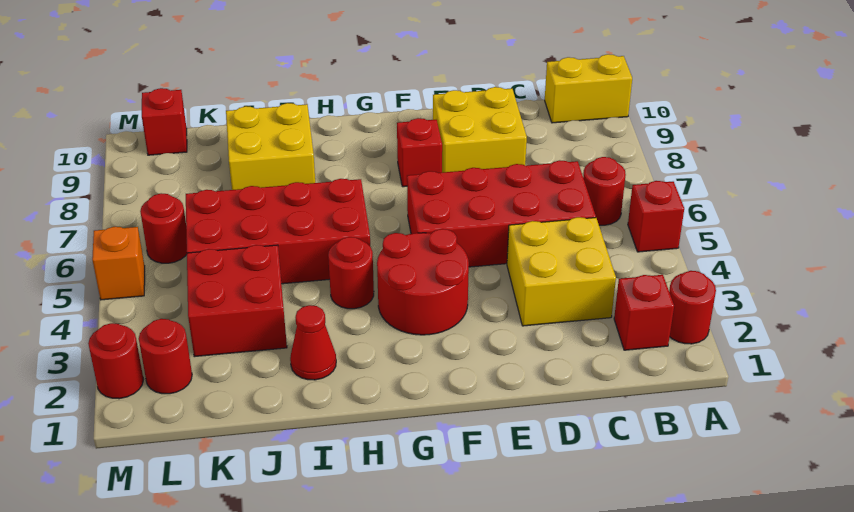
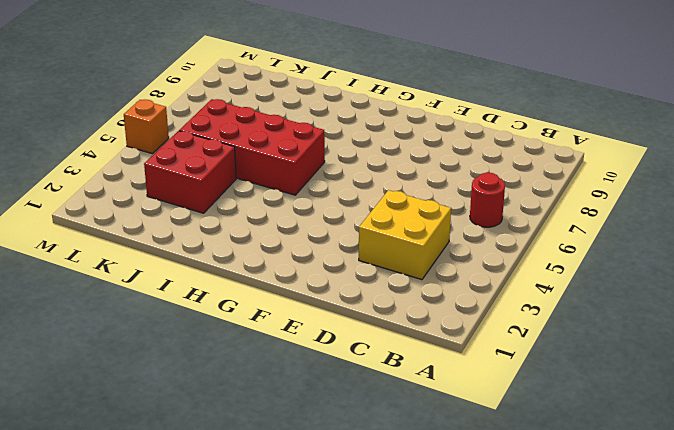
none -> red round brick A2 level 1
none -> red brick A5 level 1
none -> yellow brick A10:B10 level 1

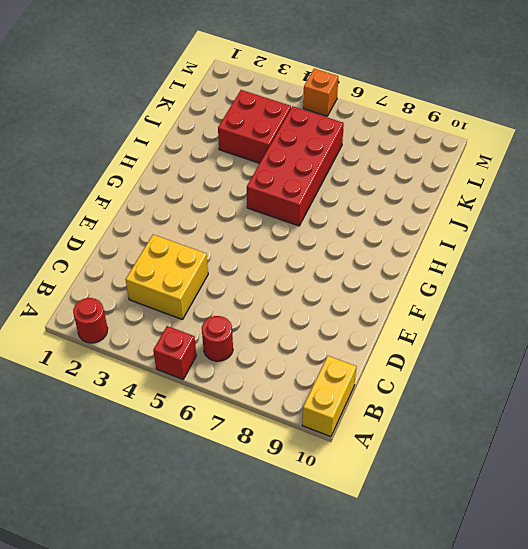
none -> red brick B2 level 1
none -> red brick C5:F6 level 1
none -> yellow brick D8:E9 level 1

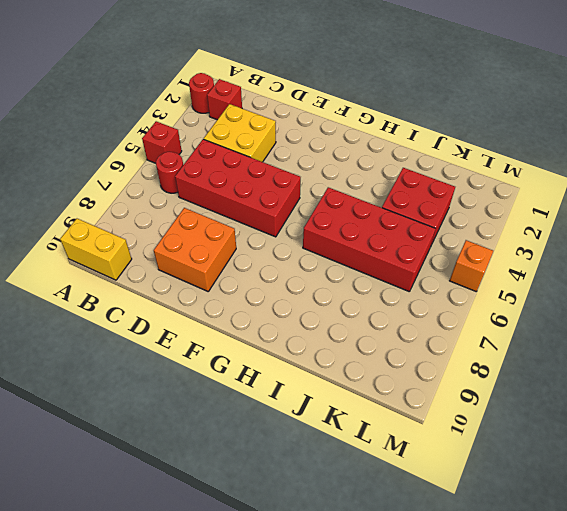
orange brick D8:E9 level 1 -> yellow brick D8:E9 level 1
none -> red round brick F3:G4 level 1
none -> red brick F8 level 1
none -> red round brick H4 level 1

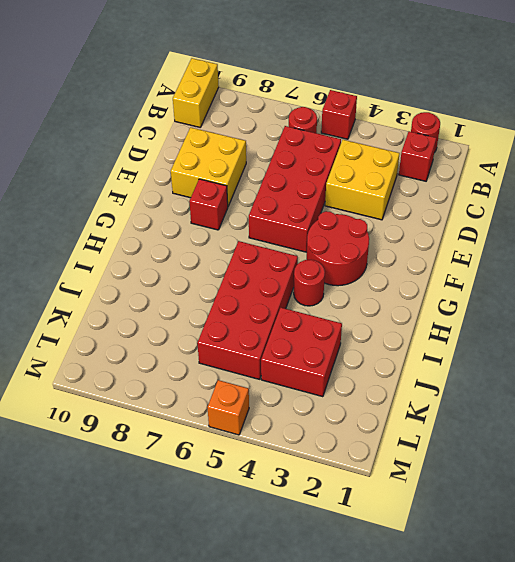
none -> red cone I2 level 1
none -> yellow brick I8:J9 level 1
none -> red round brick L2 level 1

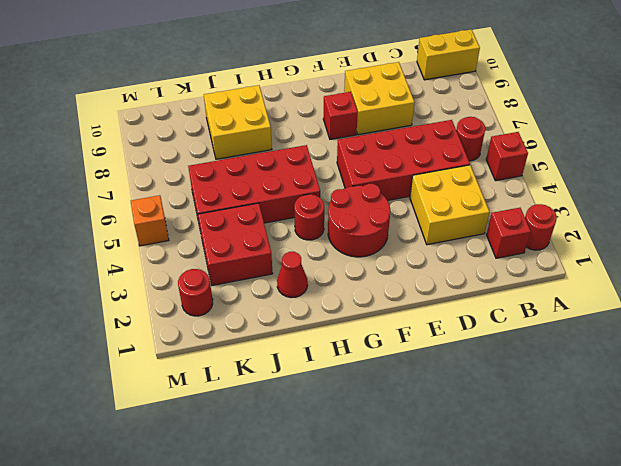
none -> red round brick L6 level 1
none -> red brick L10 level 1
none -> red round brick M2 level 1

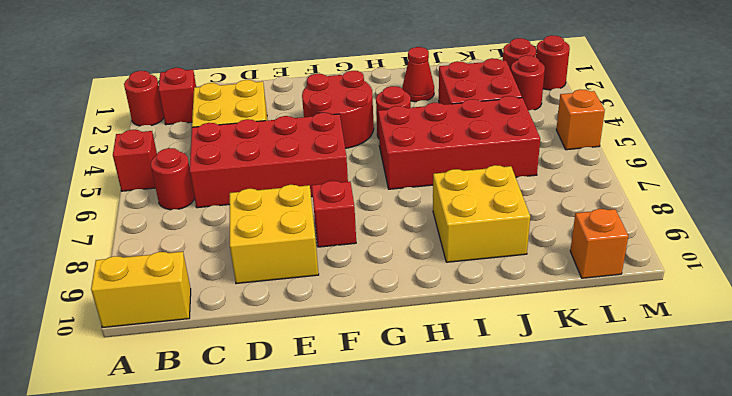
red round brick L3 level 1 -> red round brick L6 level 1
orange brick L10 level 1 -> red brick L10 level 1

